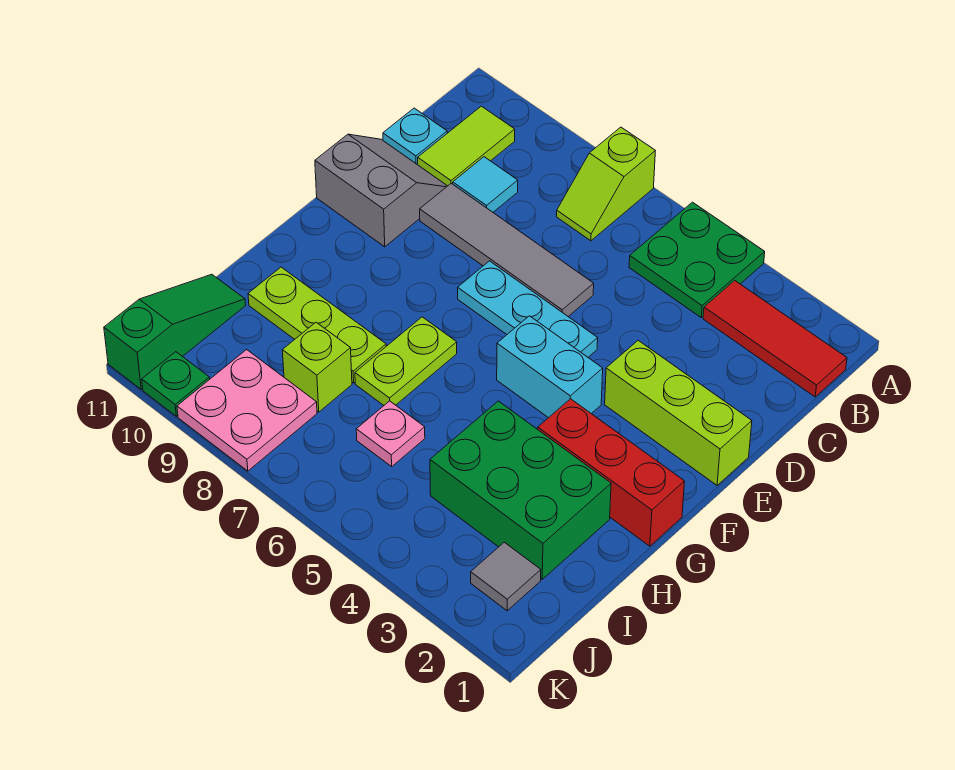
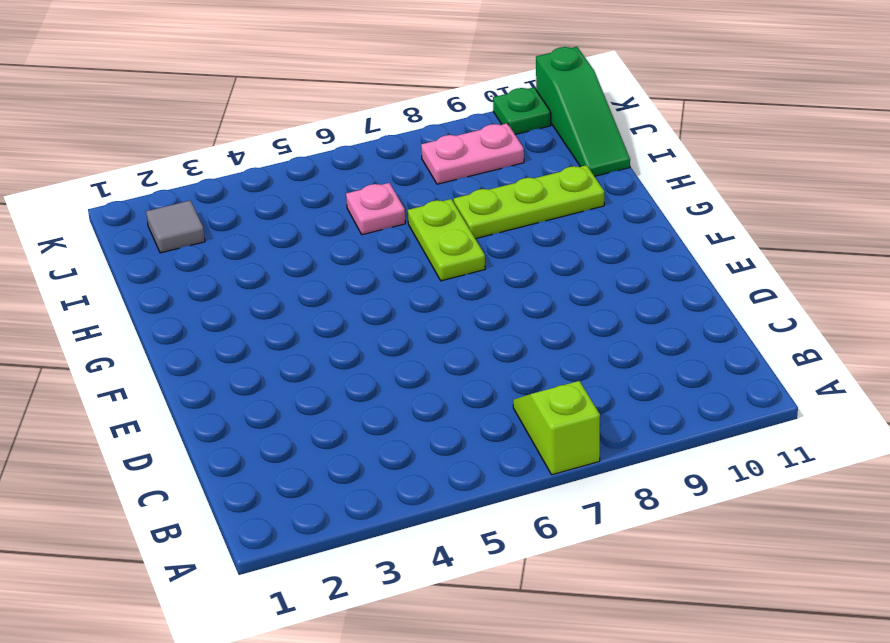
pink plate J8:J9 level 1 -> pink plate J8:K9 level 1
none -> green plate A4:B5 level 1
none -> red tile B1:B3 level 1
none -> lime tile B10:C10 level 1

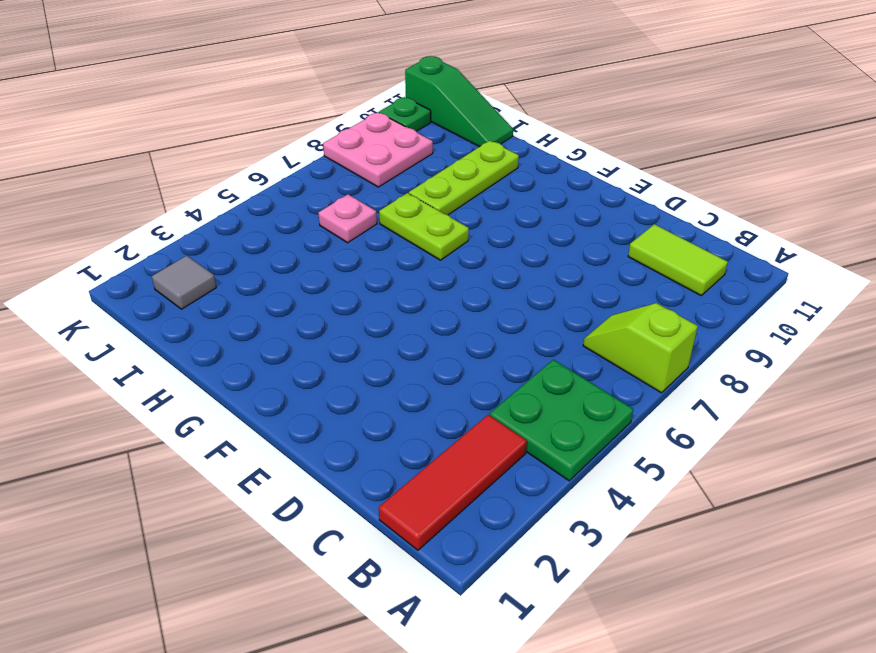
none -> cyan tile C9 level 1
none -> cyan plate C11 level 1
none -> grey tile D6:D9 level 1

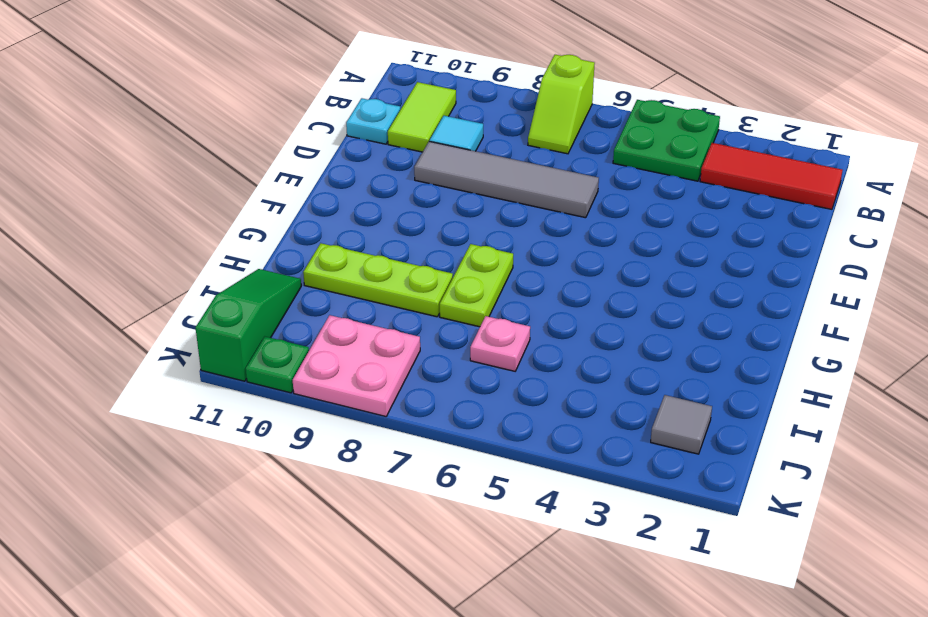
none -> grey slope D10:E11 level 1 top E
none -> lime brick E1:E3 level 1
none -> cyan plate E5:E7 level 1

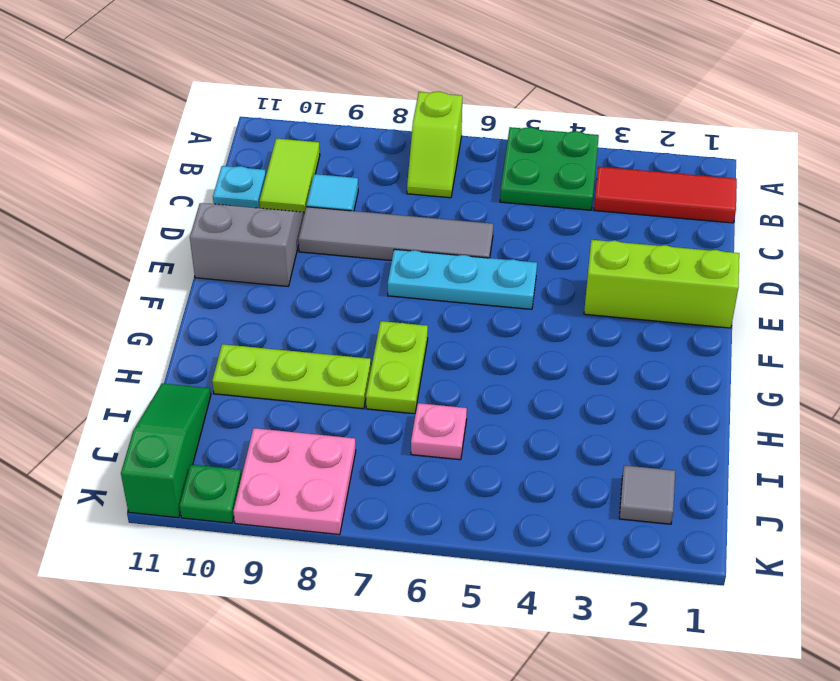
none -> cyan brick F4:F5 level 1
none -> red brick G1:G3 level 1
none -> green brick H2:I4 level 1

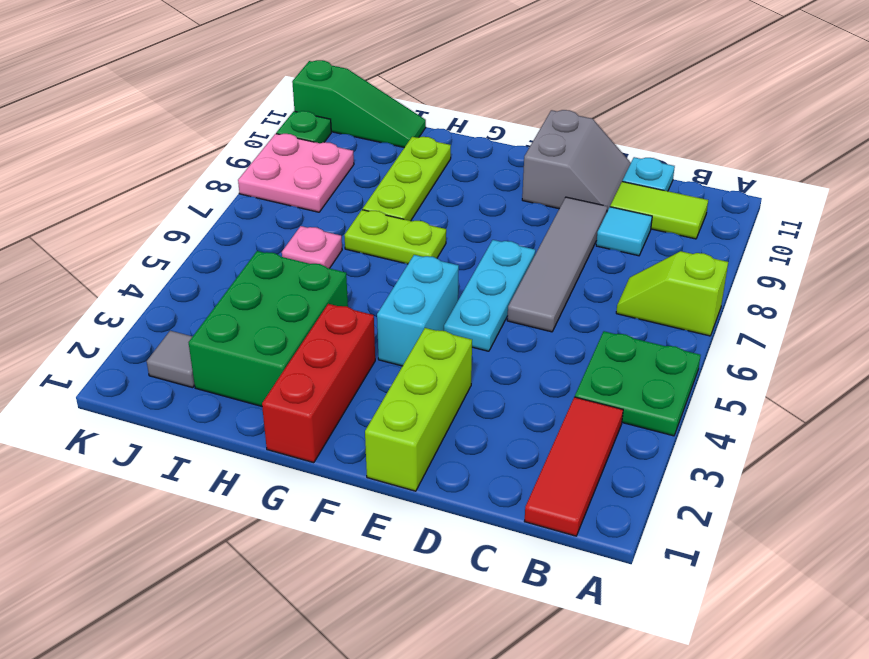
none -> lime brick I8 level 1

